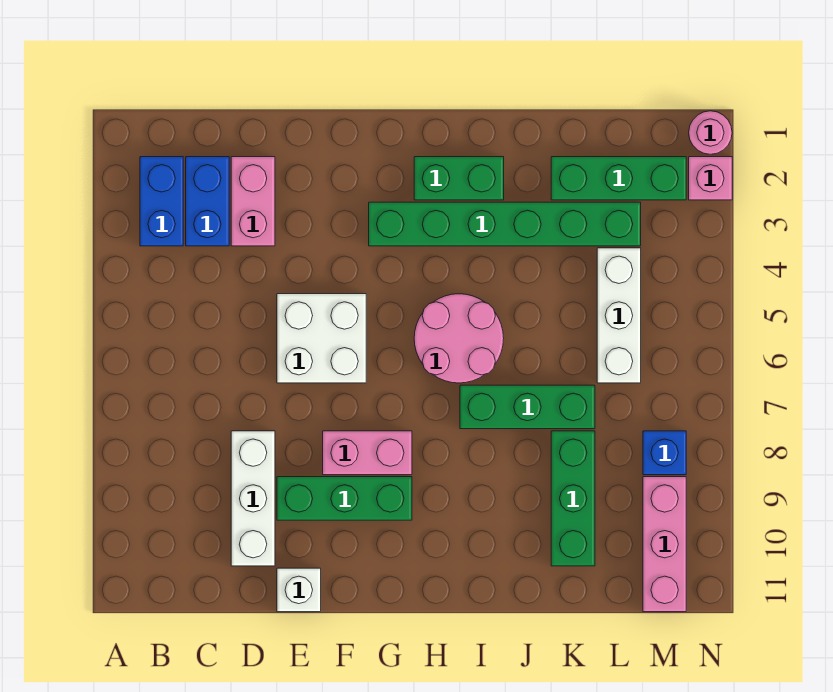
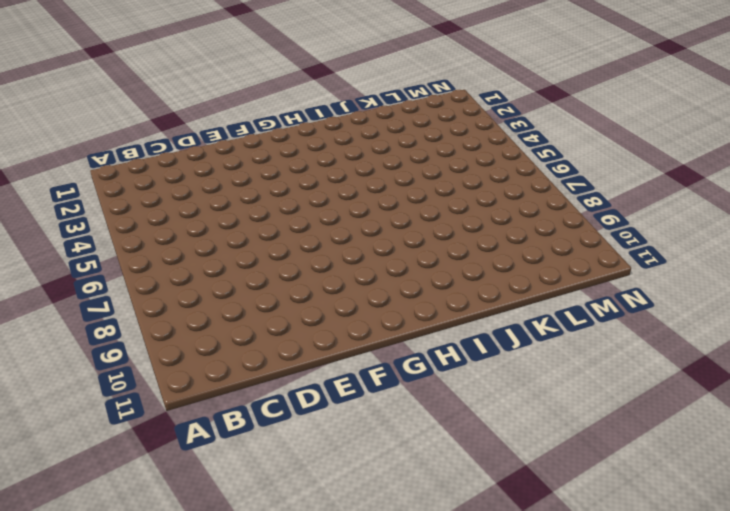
none -> blue brick B2:B3 level 1
none -> blue brick C2:C3 level 1
none -> pink brick D2:D3 level 1

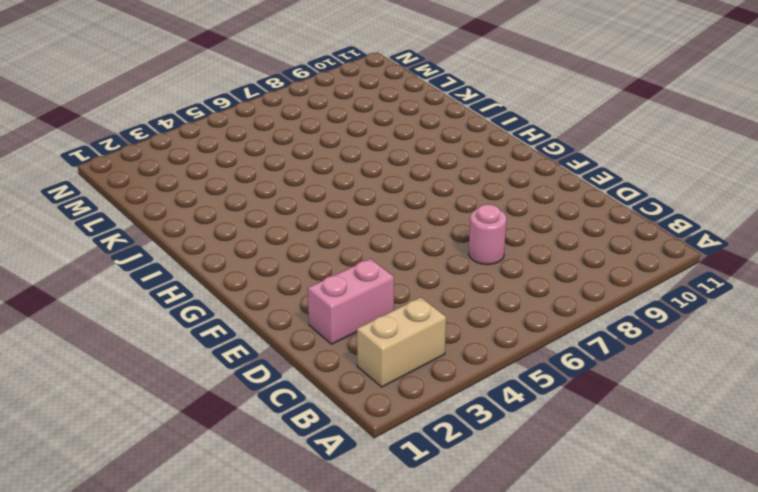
tan brick B2:B3 level 1 -> blue brick B2:B3 level 1
pink round brick D7 level 1 -> pink round brick N1 level 1
none -> blue brick C2:C3 level 1
none -> white brick D8:D10 level 1
none -> white brick E5:F6 level 1

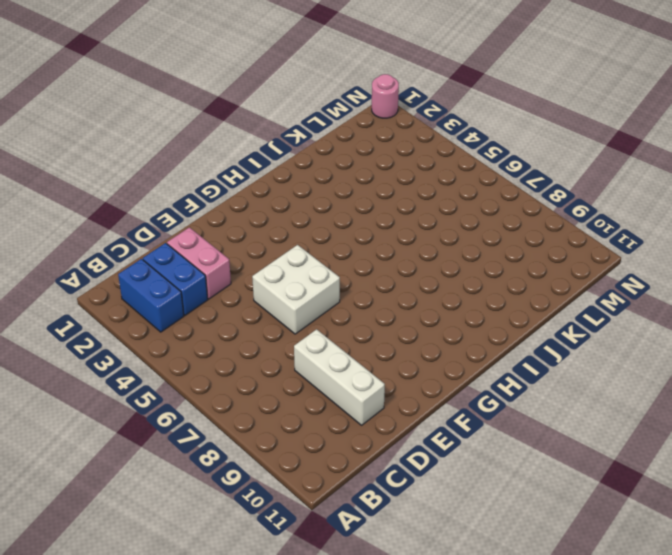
none -> green brick E9:G9 level 1
none -> white brick E11 level 1
none -> pink brick F8:G8 level 1

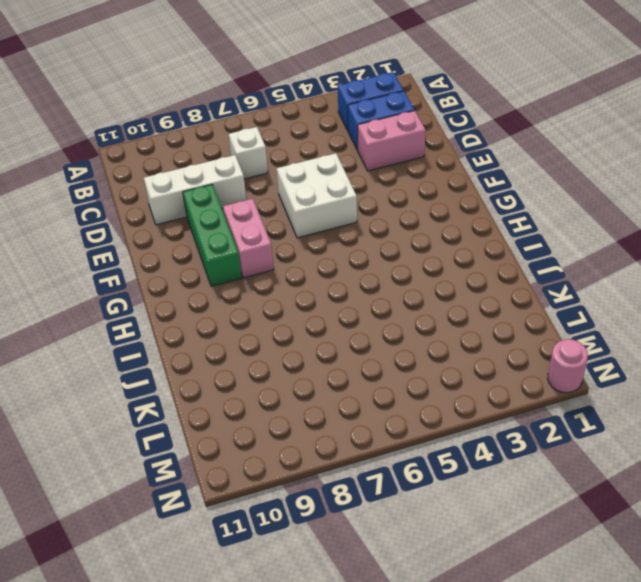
white brick C7 level 1 -> white brick E11 level 1
none -> green brick G3:L3 level 1
none -> green brick H2:I2 level 1
none -> pink round brick H5:I6 level 1

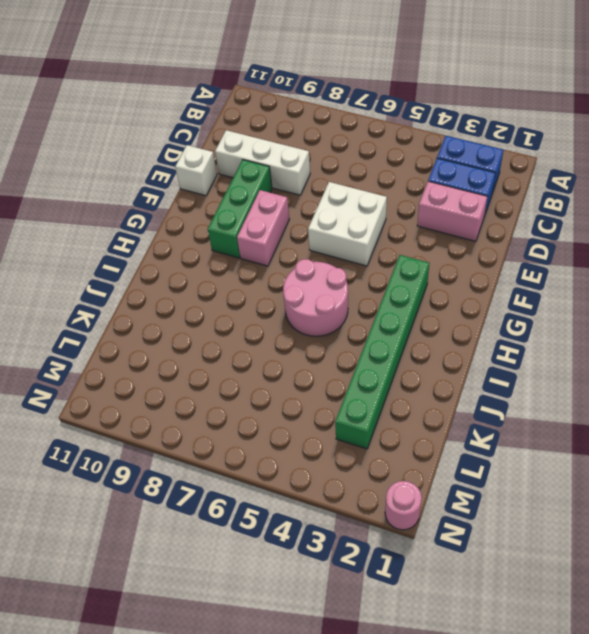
none -> green brick H2:I2 level 1
none -> green brick I7:K7 level 1
none -> green brick K2:M2 level 1

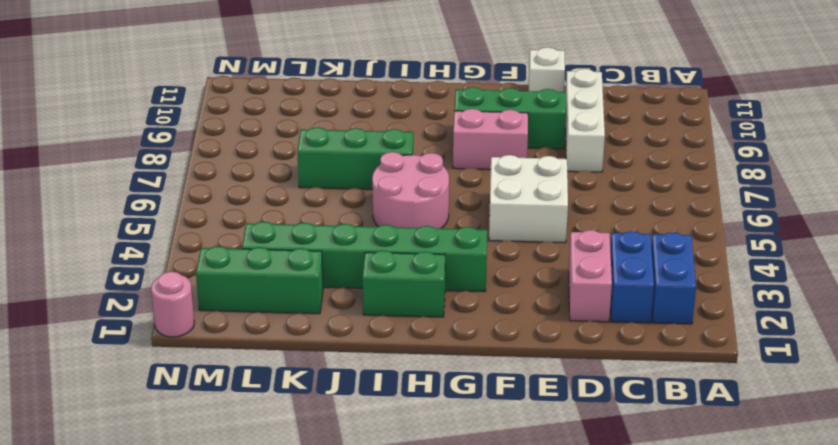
none -> green brick K8:K10 level 1
none -> white brick L4:L6 level 1
none -> blue brick M8 level 1

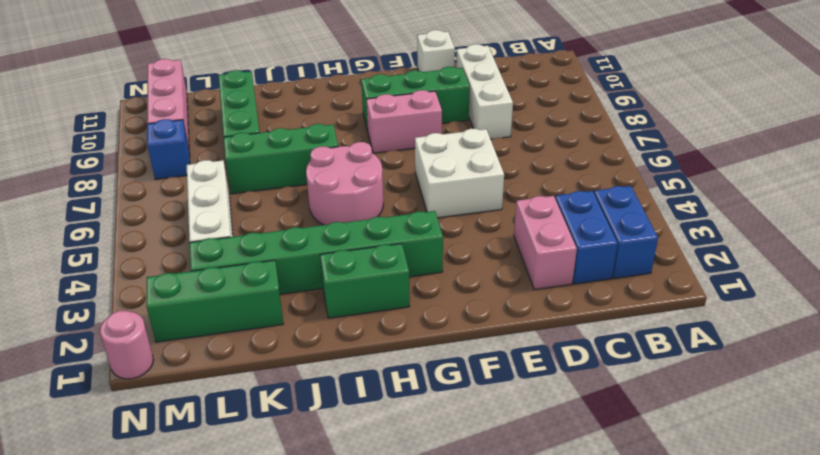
none -> pink brick N2 level 1

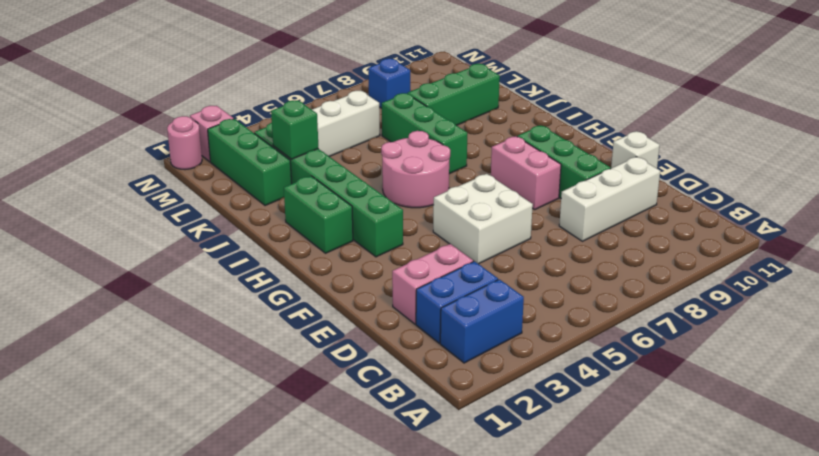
green brick K3 level 2 -> none
none -> pink brick M9:M11 level 1

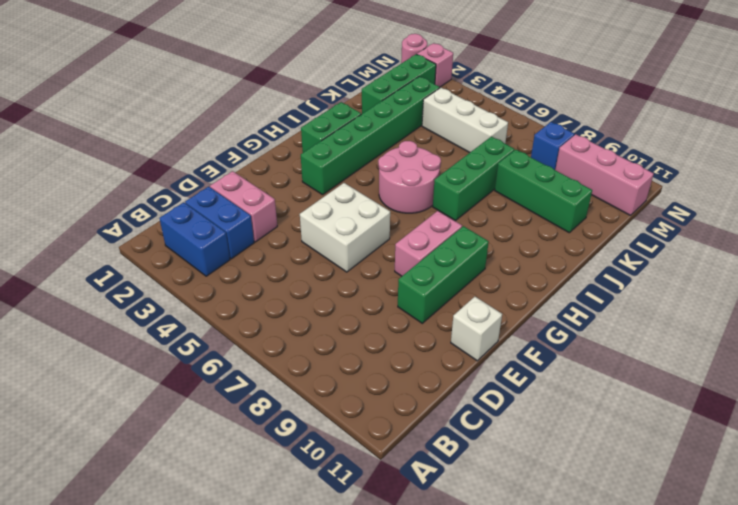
none -> white brick D8:D10 level 1

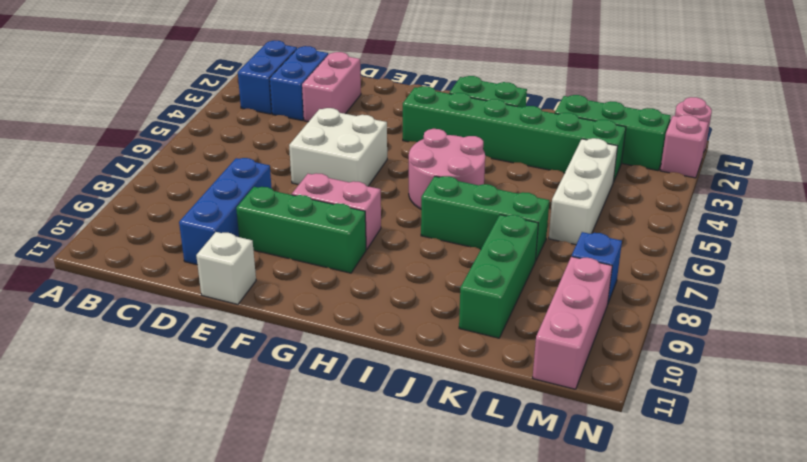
blue brick D8:D10 level 1 -> white brick D8:D10 level 1

